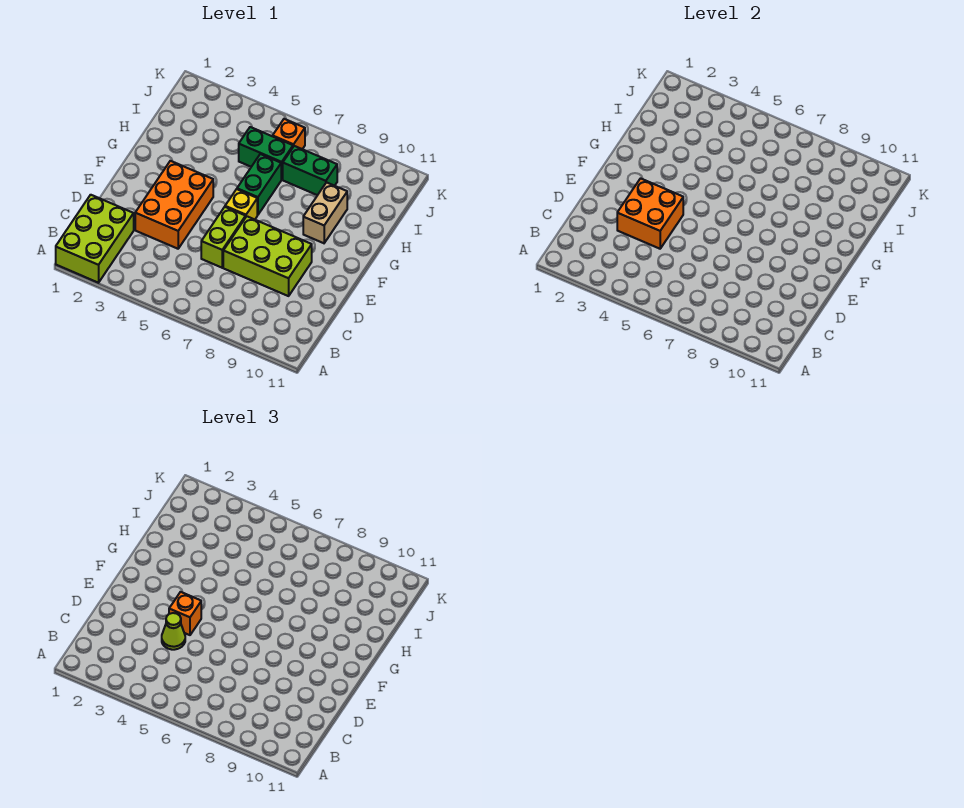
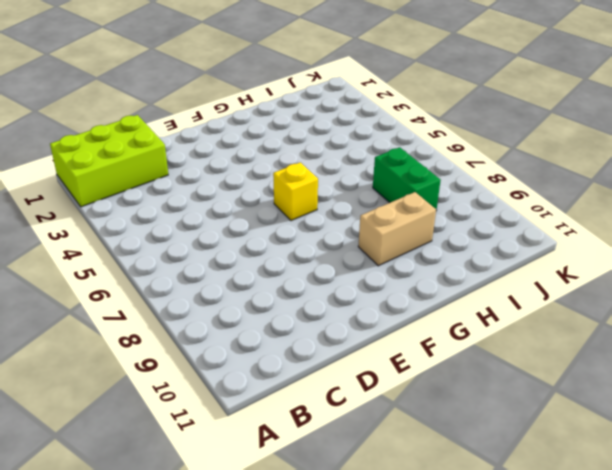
none -> orange brick D3:F4 level 1
none -> lime brick D6:E6 level 1
none -> lime brick D7:E9 level 1

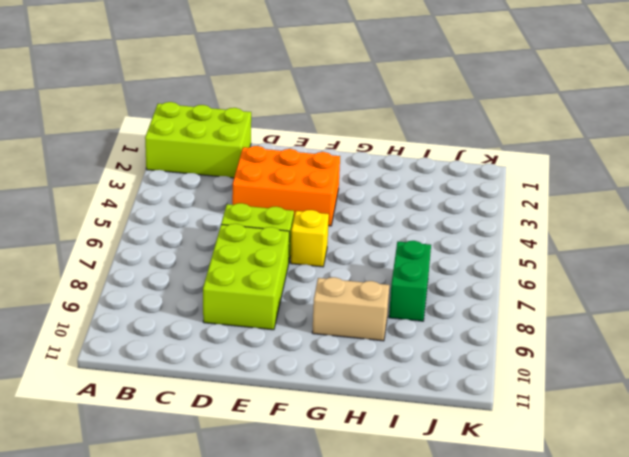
none -> green brick G6:H6 level 1
none -> green brick I5:I6 level 1
none -> orange brick J6 level 1

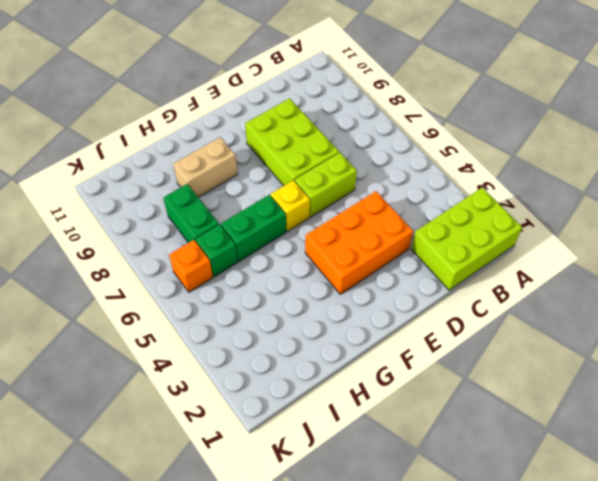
green brick I6 level 1 -> green brick I5:I6 level 1
none -> orange brick D3:E4 level 2
none -> lime cone D4 level 3
none -> orange brick E4 level 3

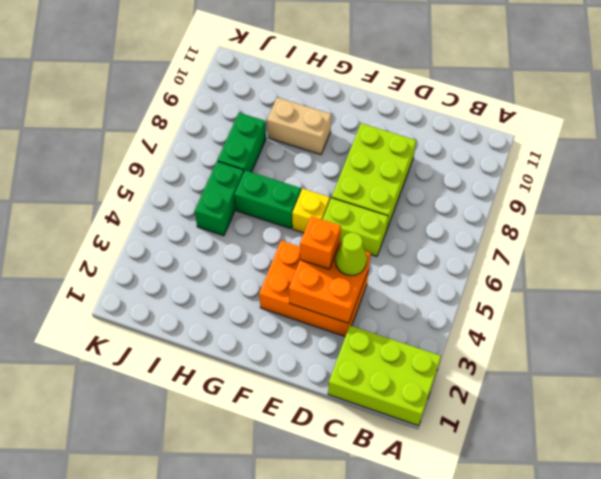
none -> orange brick J6 level 1

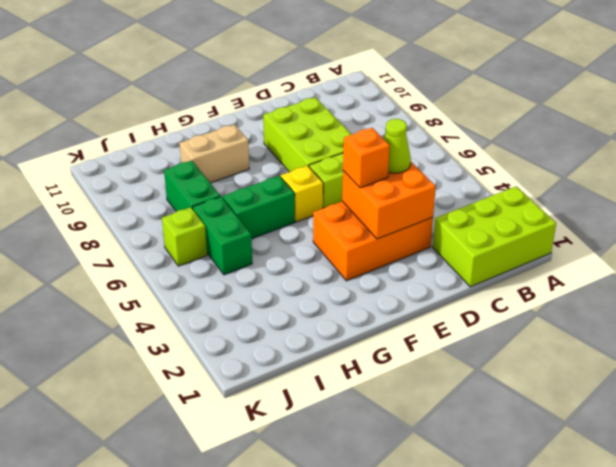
lime brick J6 level 1 -> orange brick J6 level 1

